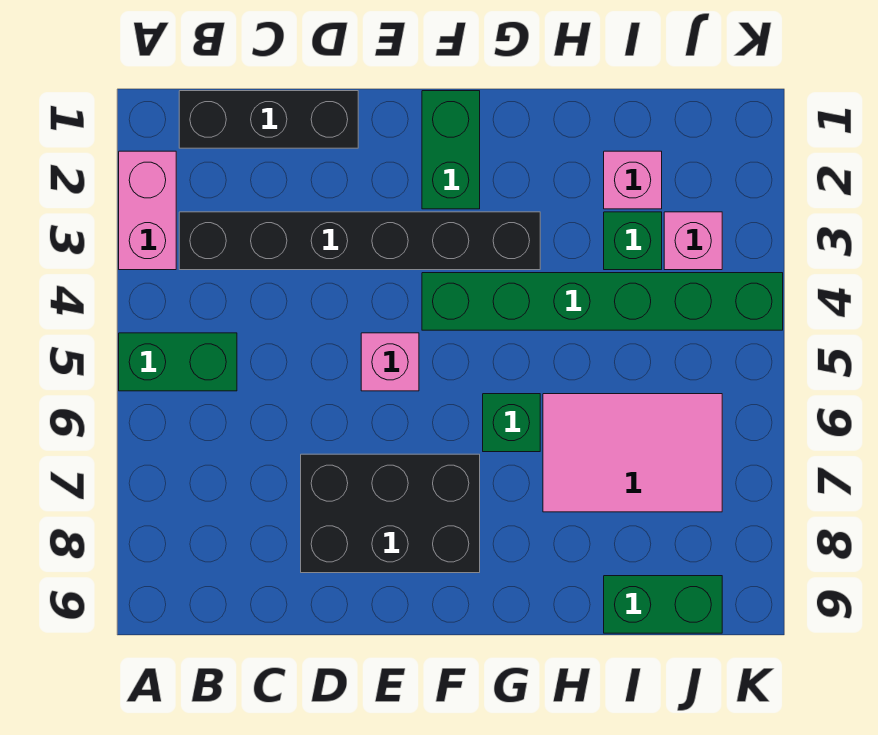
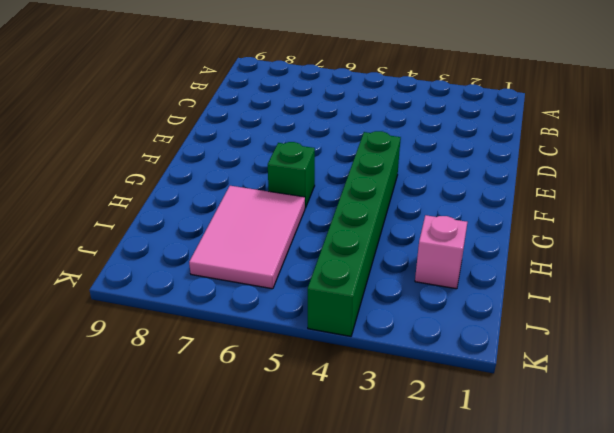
none -> pink brick A2:A3 level 1
none -> green brick A5:B5 level 1
none -> black brick B1:D1 level 1

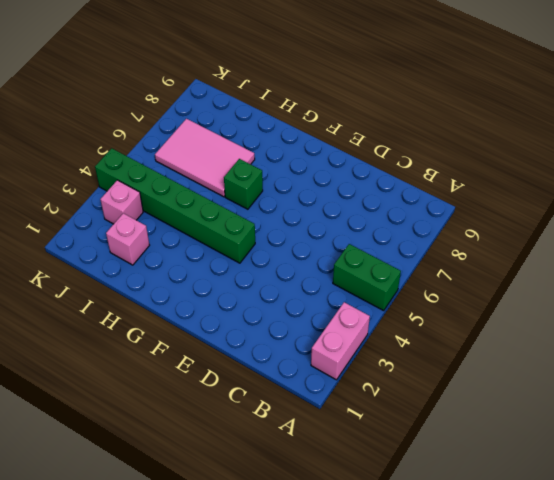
none -> black brick B1:D1 level 1
none -> black brick B3:G3 level 1
none -> black brick D7:F8 level 1

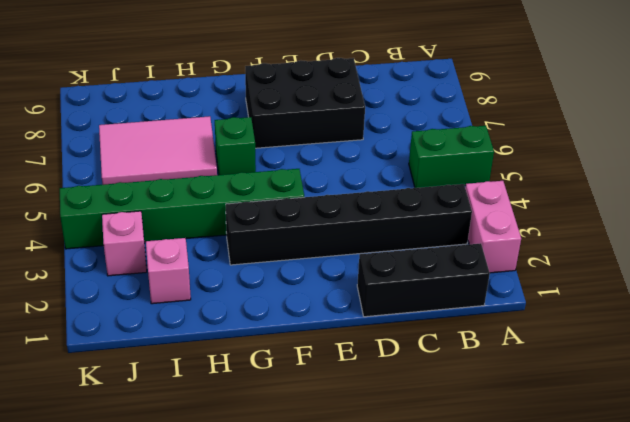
none -> pink brick E5 level 1
none -> green brick F1:F2 level 1
none -> green brick I3 level 1

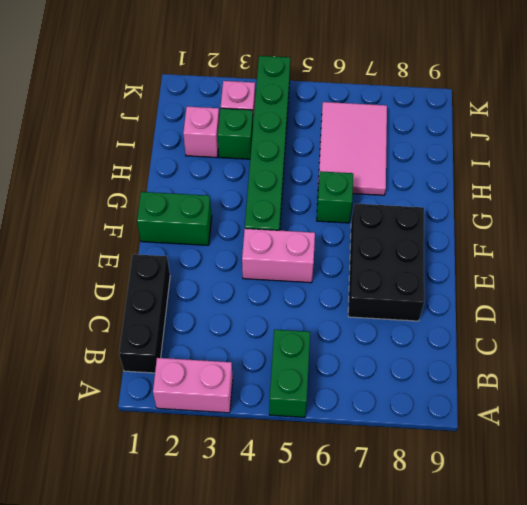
pink brick E4:E5 level 1 -> pink brick E5 level 1
none -> black brick B3:G3 level 1
none -> green brick I9:J9 level 1

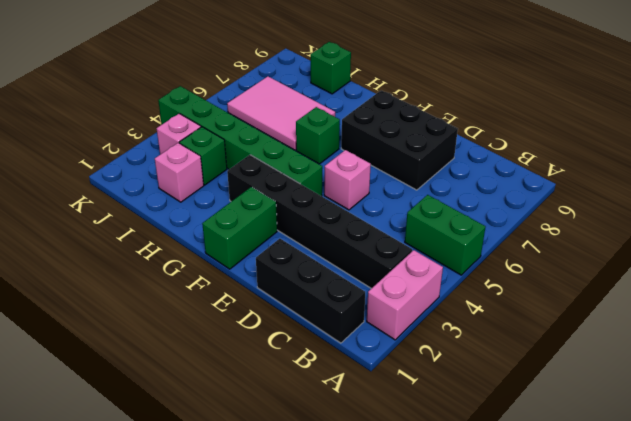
green brick I9 level 1 -> green brick I9:J9 level 1

